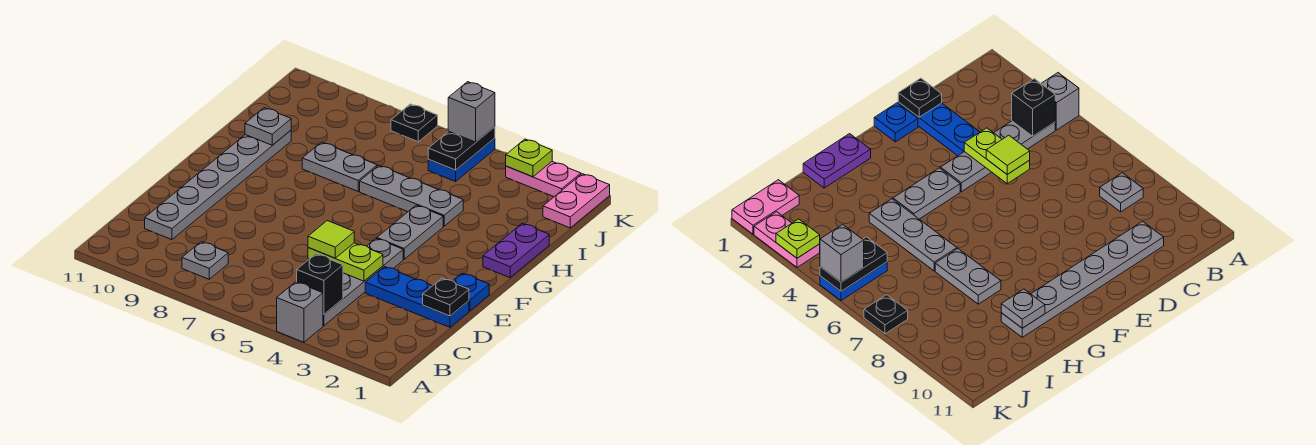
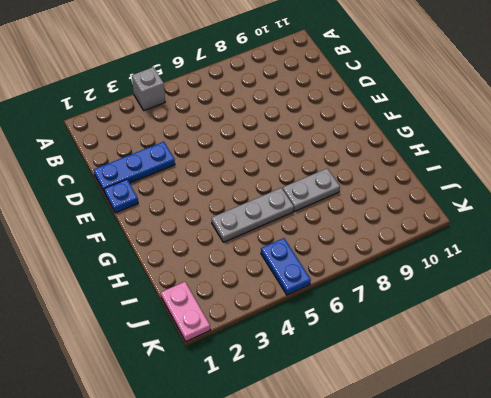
none -> grey plate B4:E4 level 1
none -> grey plate B8 level 1
none -> grey plate C10:H10 level 1

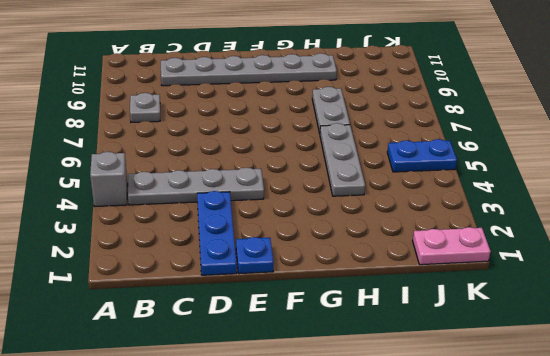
none -> grey plate F4:G4 level 1
none -> purple plate G1:H1 level 1
none -> pink plate K2:K3 level 1

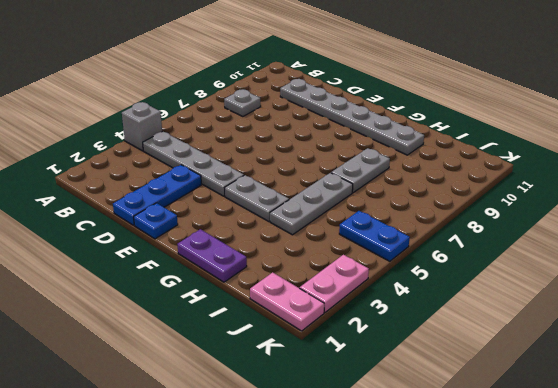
none -> black plate K7 level 1
none -> black brick B4 level 2
none -> black plate D1 level 2

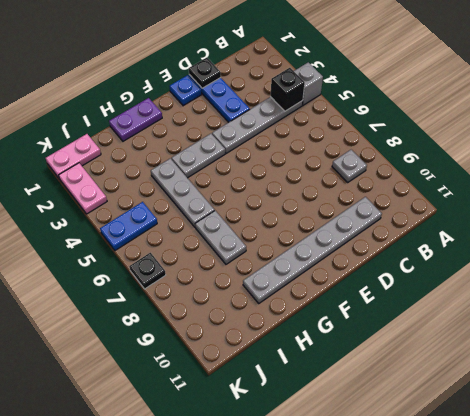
none -> lime plate D4:D5 level 2
none -> grey plate H10 level 2
none -> black plate J5:K5 level 2

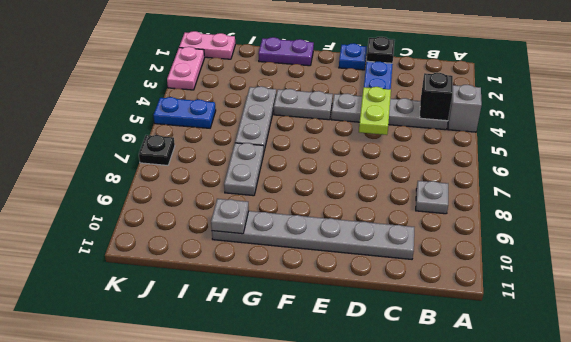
none -> black plate J5:K5 level 2
none -> lime plate K3 level 2
none -> lime tile D5 level 3

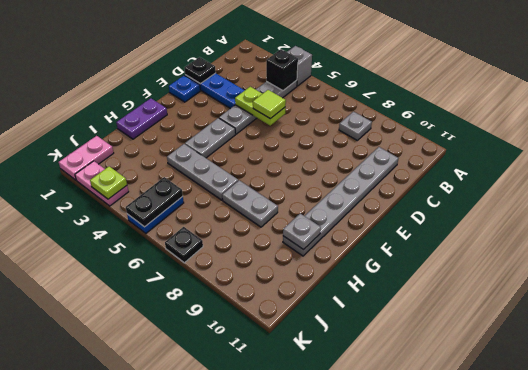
none -> grey brick K5 level 3

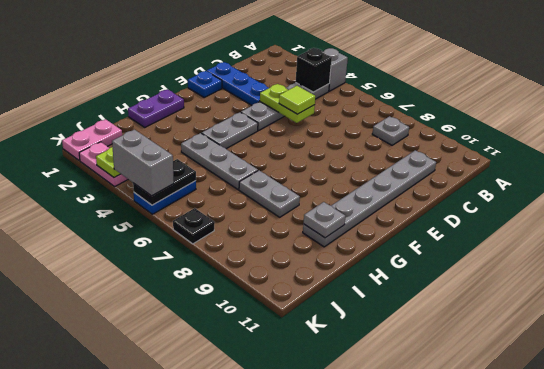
grey brick K4:K5 level 3 -> grey brick K5 level 3
none -> black plate D1 level 2

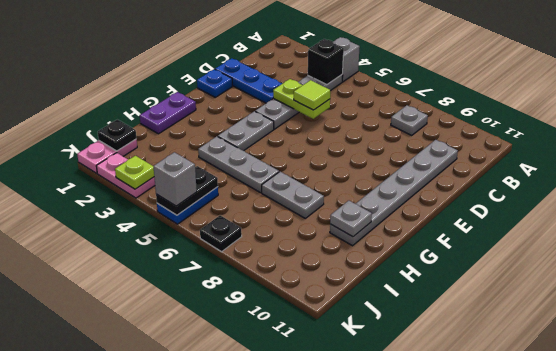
black plate J1 level 2 -> black plate D1 level 2

